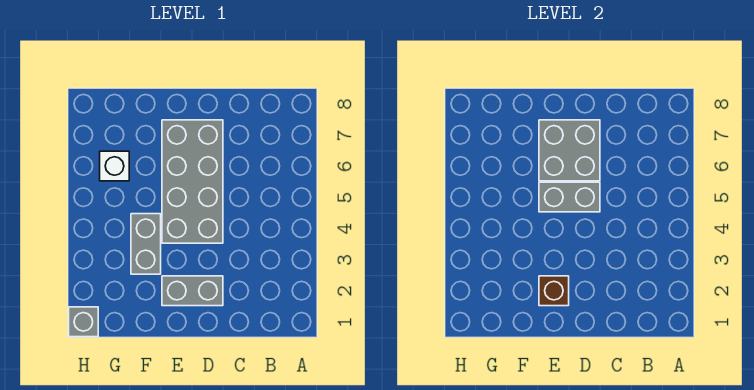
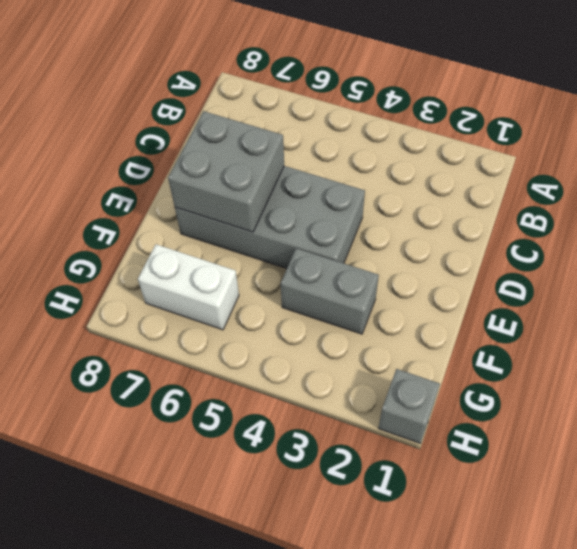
white brick G6:G7 level 1 -> white brick G6 level 1
none -> grey brick D2:E2 level 1
none -> grey brick D5:E5 level 2

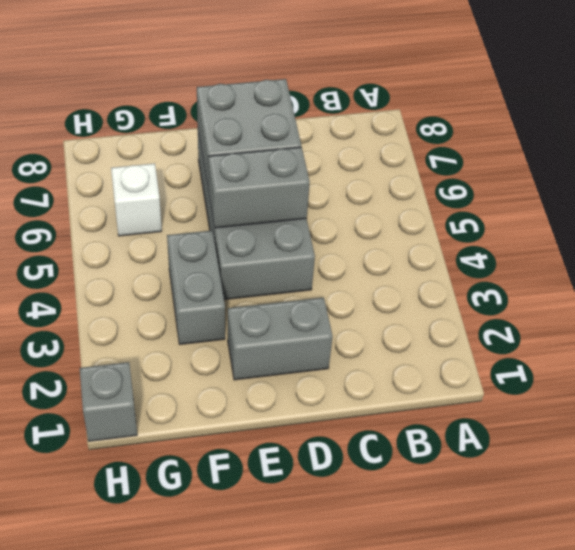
none -> brown brick E2 level 2

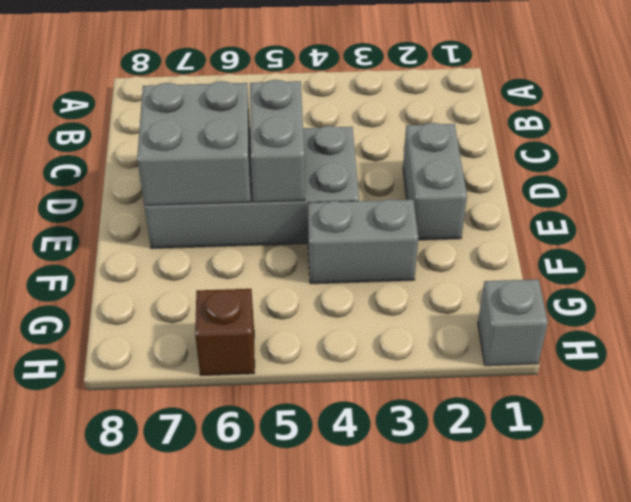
brown brick H6 level 1 -> brown brick E2 level 2
none -> white brick G6 level 1

